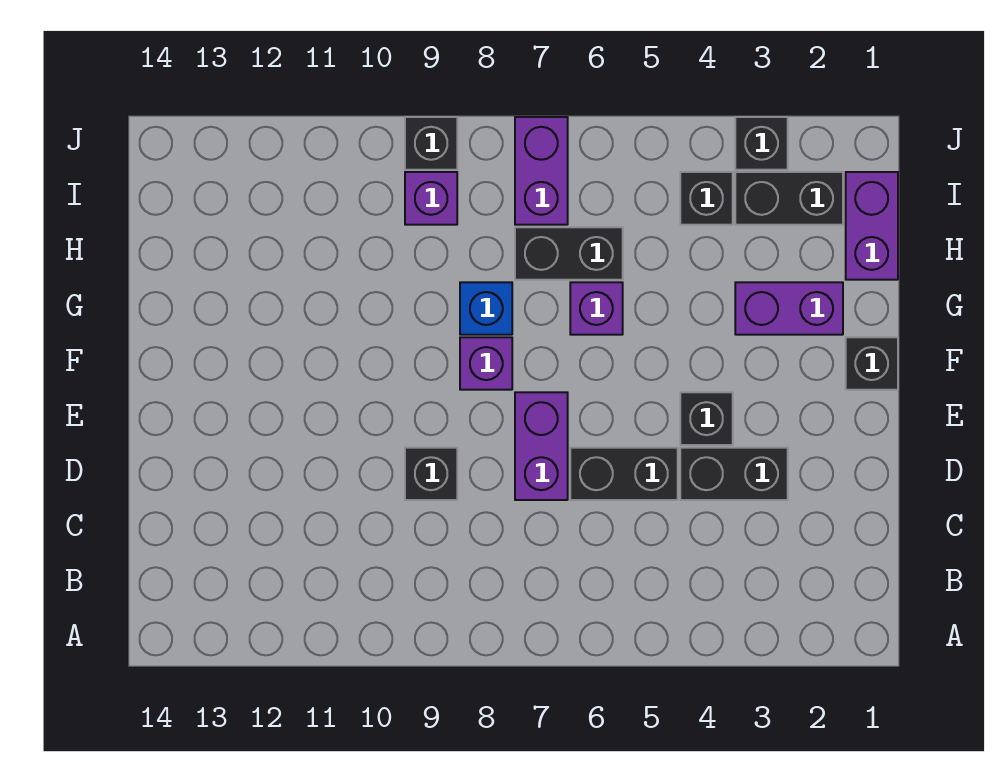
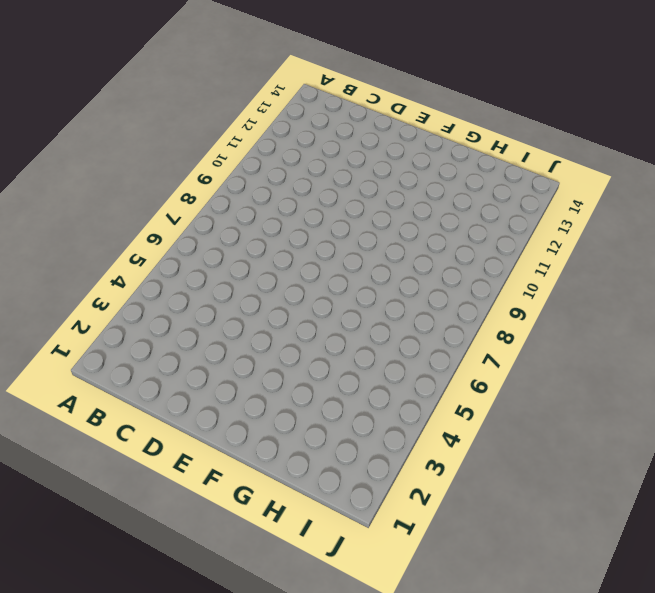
none -> black brick D3:D4 level 1
none -> black brick D5:D6 level 1
none -> purple brick D7:E7 level 1

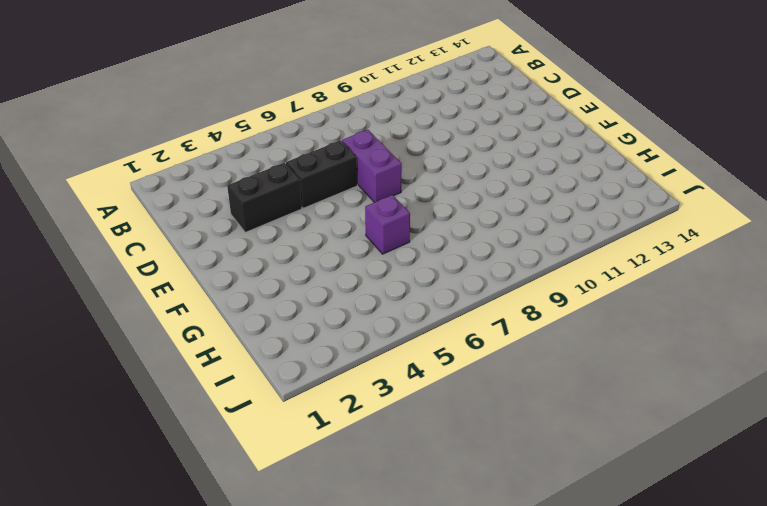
none -> black brick D9 level 1
none -> black brick E4 level 1
none -> black brick F1 level 1

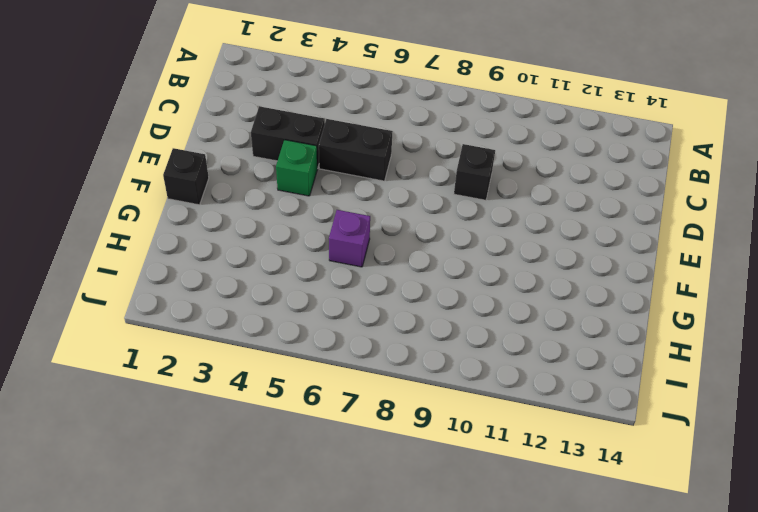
green brick E4 level 1 -> black brick E4 level 1
none -> purple brick D7:E7 level 1
none -> purple brick F8 level 1
none -> purple brick G2:G3 level 1

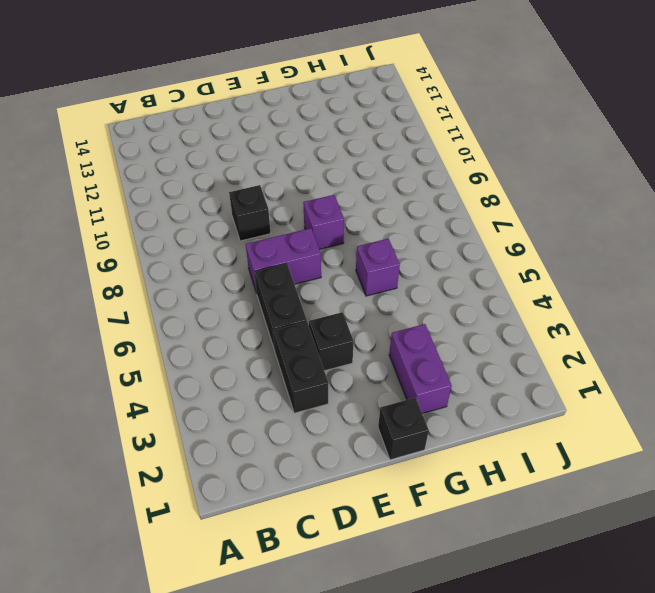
none -> blue brick G8 level 1
none -> purple brick H1:I1 level 1
none -> black brick H6:H7 level 1

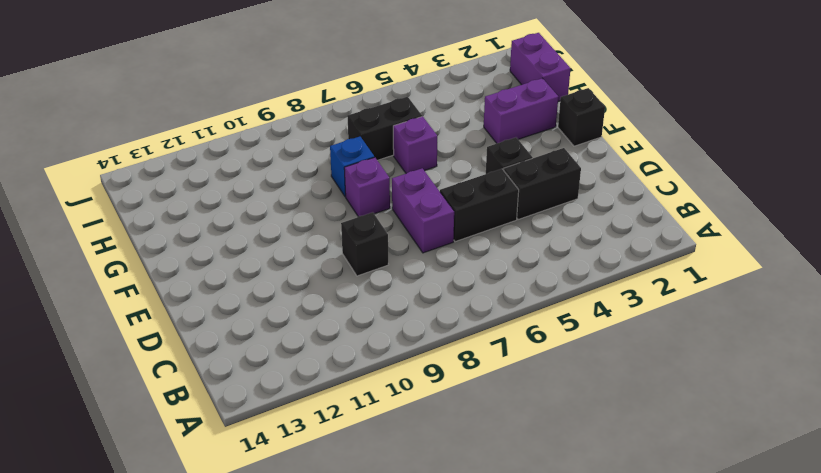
none -> black brick I2:I3 level 1
none -> black brick I4 level 1
none -> purple brick I7:J7 level 1

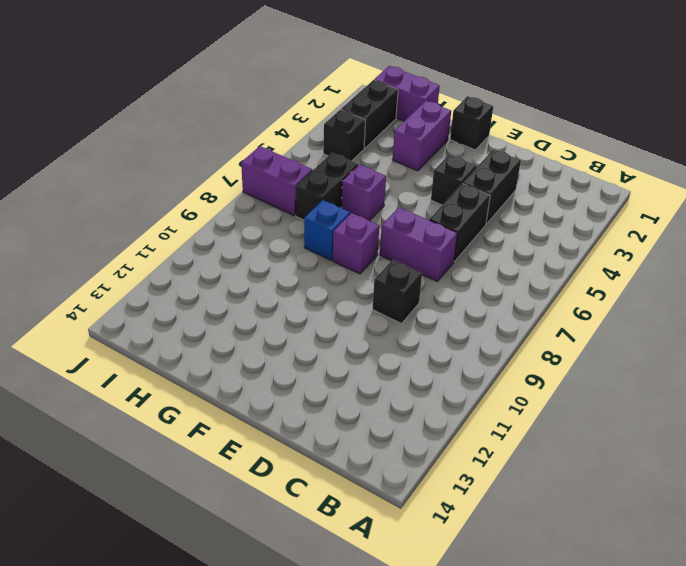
none -> purple brick I9 level 1
none -> black brick J3 level 1
none -> black brick J9 level 1

